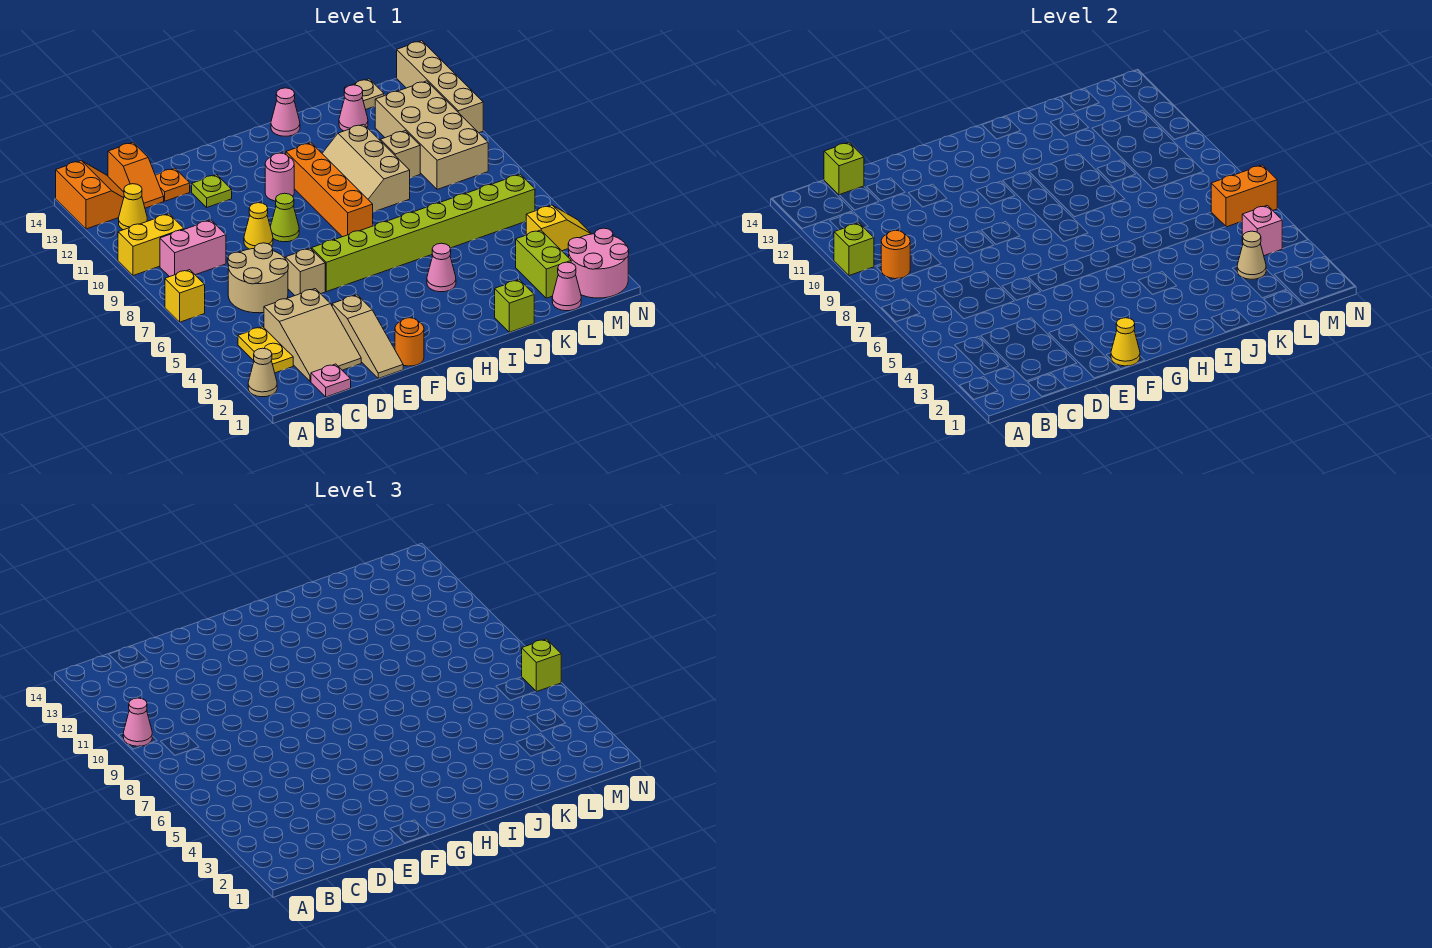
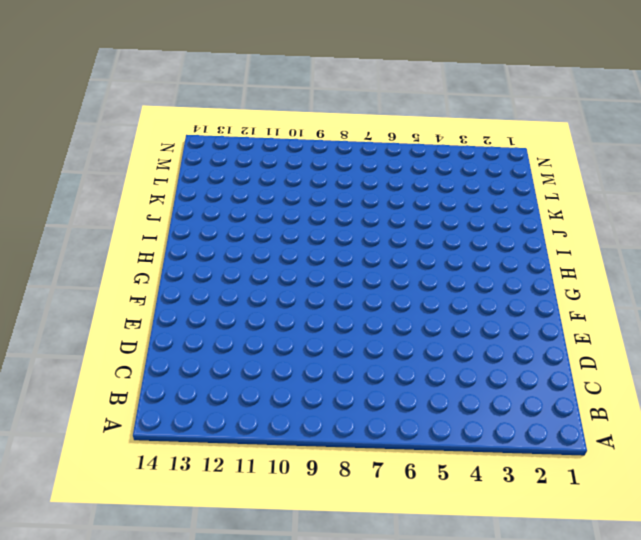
none -> tan cone A2 level 1
none -> yellow brick A7 level 1
none -> yellow brick A10:B10 level 1
none -> orange slope A13:B14 level 1 top A

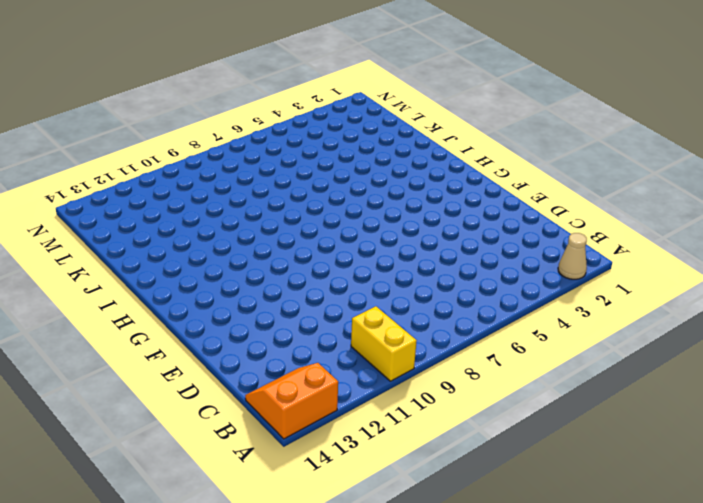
none -> yellow brick A7 level 1
none -> yellow plate B3:B4 level 1
none -> pink brick B9:C9 level 1
none -> yellow cone B12 level 1

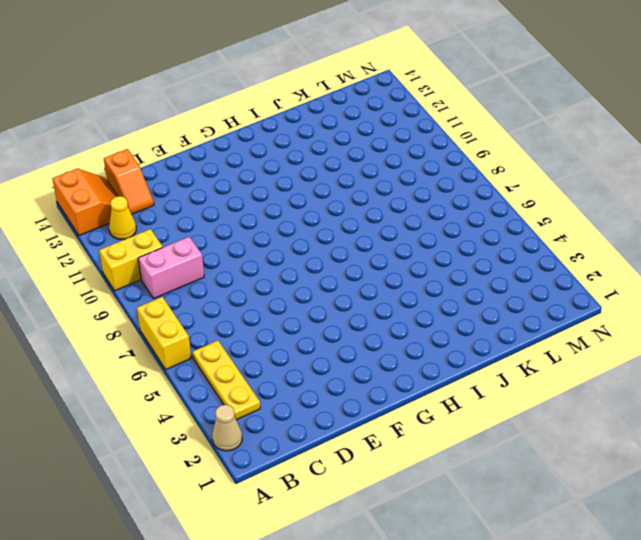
yellow brick A6:A7 level 1 -> yellow brick A7 level 1
yellow plate B3:B5 level 1 -> yellow plate B3:B4 level 1
none -> pink plate C1 level 1
none -> tan slope C2:D4 level 1 top 4
none -> tan round brick C6:D7 level 1
none -> orange plate D13 level 1

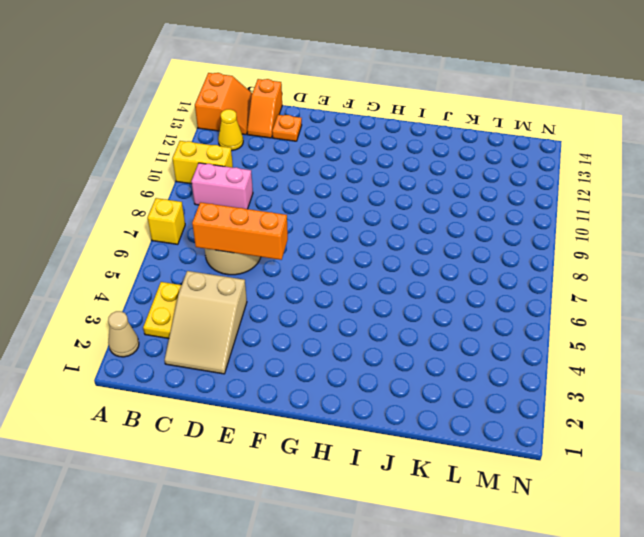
orange brick C6:E6 level 2 -> none
none -> pink plate C1 level 1
none -> tan slope E1:E3 level 1 top 3
none -> tan brick E6 level 1
none -> yellow cone E9 level 1

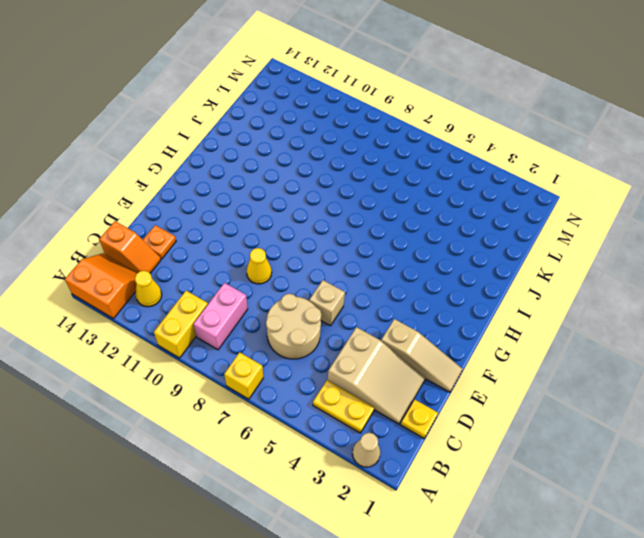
yellow plate C1 level 1 -> pink plate C1 level 1
none -> lime plate E12 level 1
none -> orange round brick F1 level 1
none -> lime brick F6:M6 level 1
none -> lime cone F9 level 1

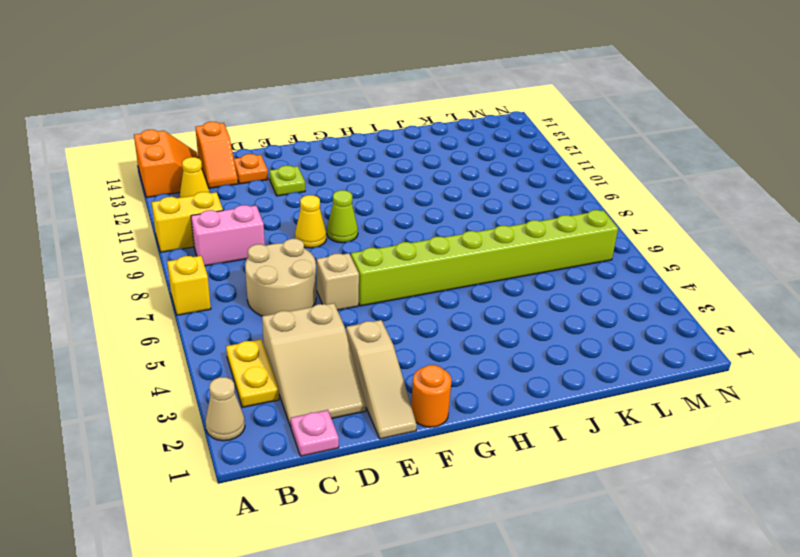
none -> pink round brick G11 level 1
none -> orange brick H8:H11 level 1
none -> pink cone I4 level 1
none -> tan slope I9:J11 level 1 top J

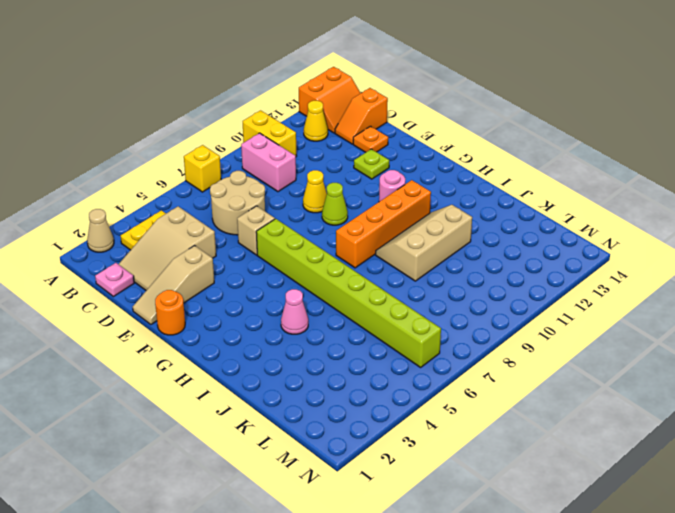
none -> pink cone I14 level 1
none -> lime brick J1 level 1
none -> tan brick K10 level 1
none -> pink cone K13 level 1

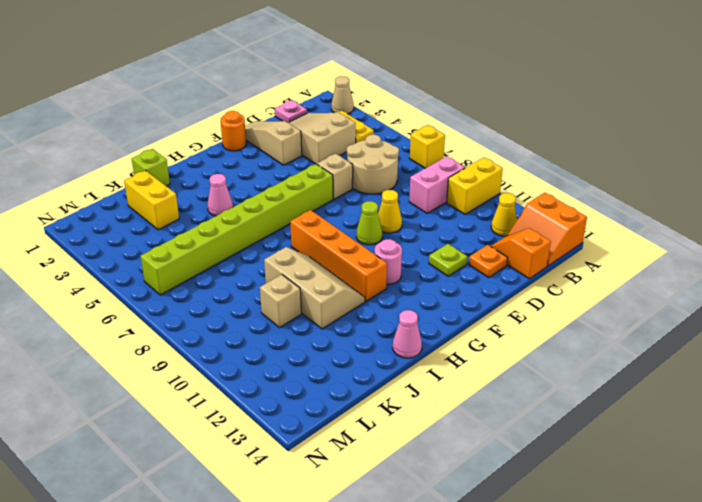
yellow brick K2:K3 level 1 -> none
none -> pink cone K13 level 1
none -> pink cone L1 level 1
none -> lime brick L2:L3 level 1
none -> tan brick L9:M12 level 1

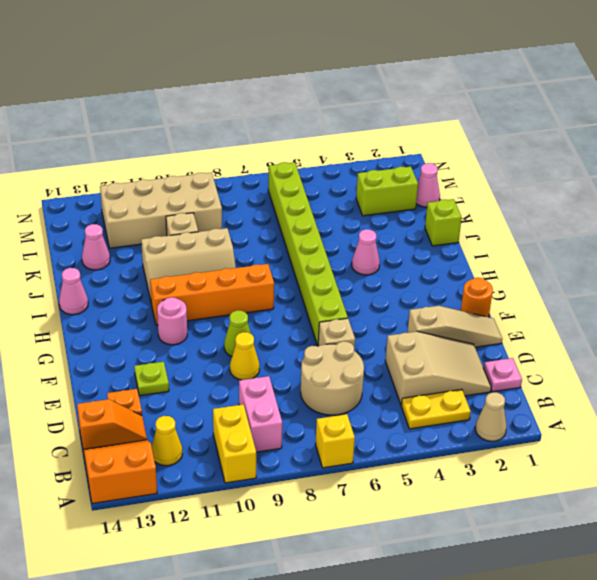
none -> tan plate L14 level 1
none -> pink round brick M1:N2 level 1
none -> yellow slope M4:N4 level 1 top M
none -> tan brick N11:N14 level 1

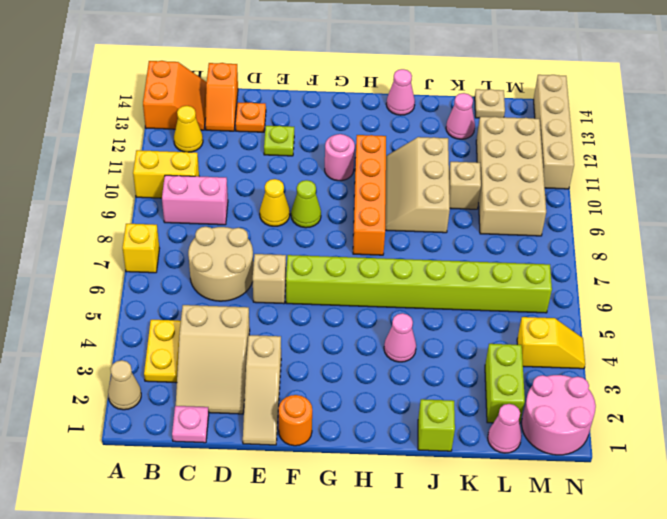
none -> lime brick A10 level 2
none -> orange round brick B9 level 2
none -> lime brick C14 level 2
none -> yellow cone F1 level 2

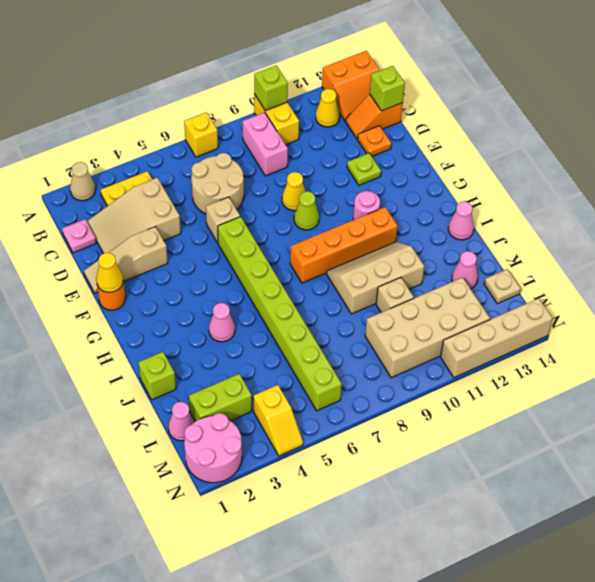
none -> orange round brick B9 level 2
none -> tan cone L3 level 2
none -> pink brick M4 level 2
none -> orange brick M6:N6 level 2

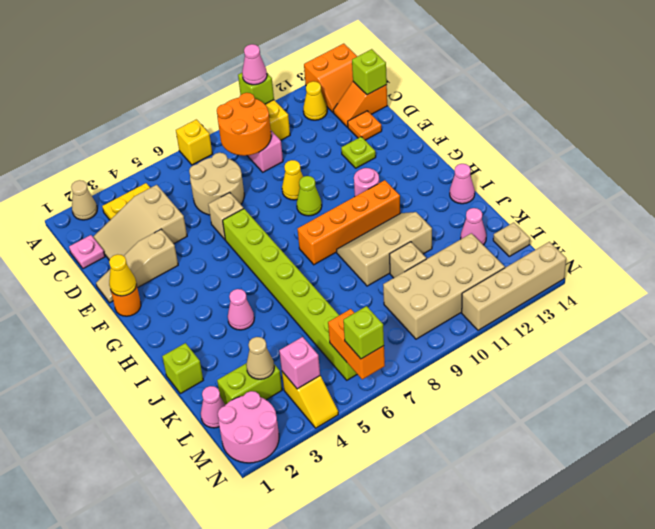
orange round brick B8:C9 level 2 -> orange round brick B9 level 2

